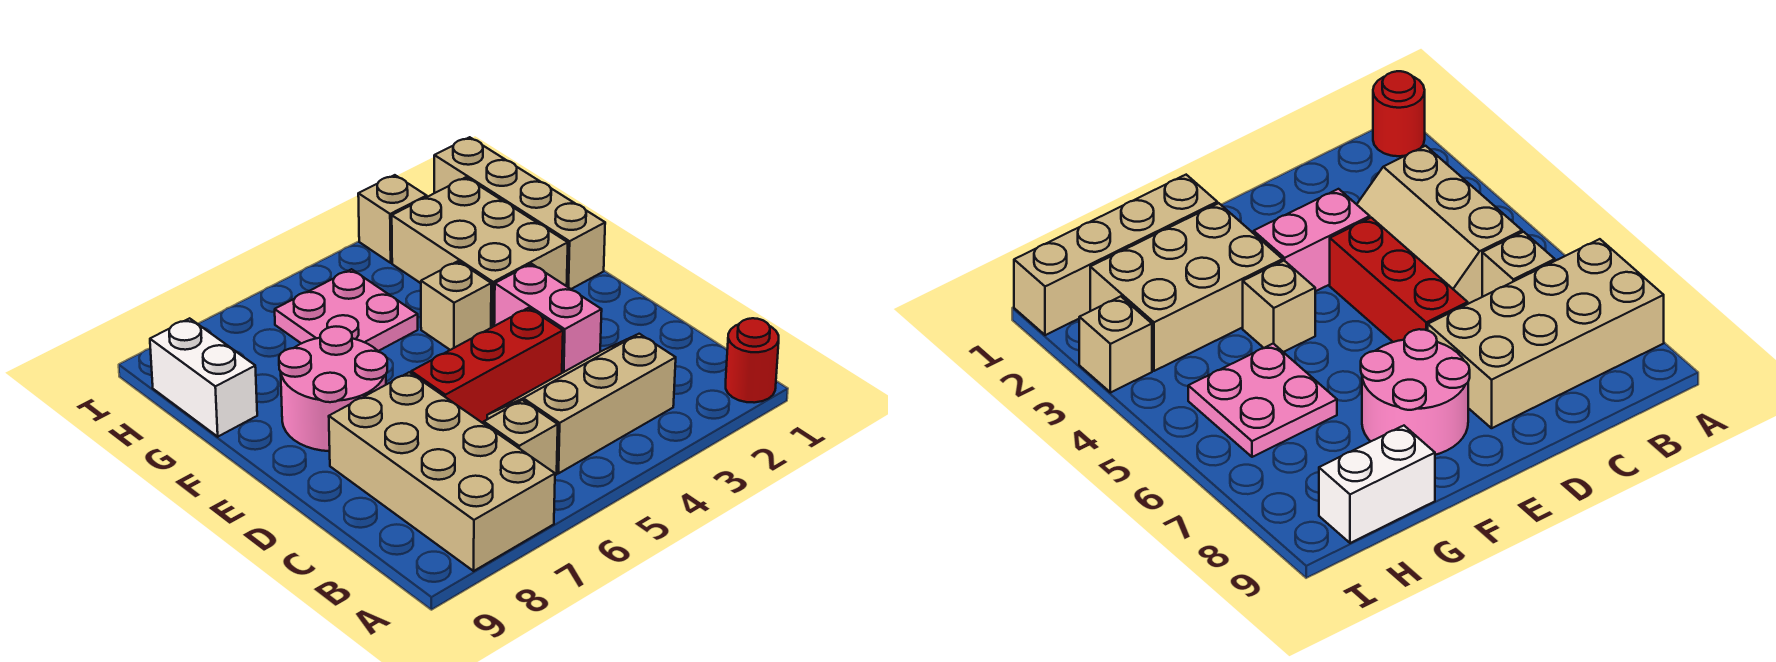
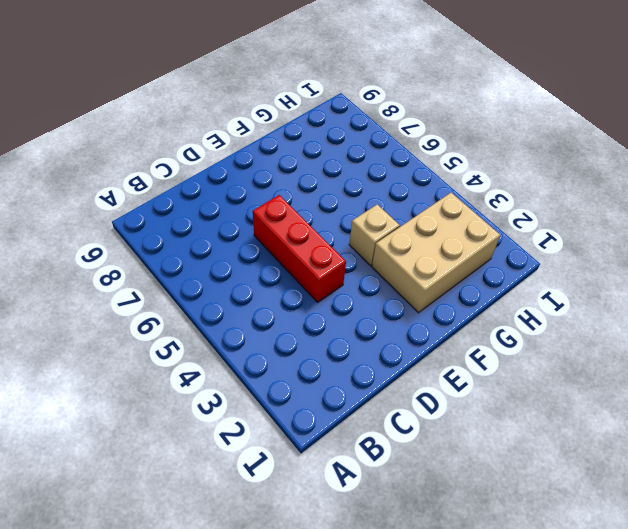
none -> red round brick A1 level 1
none -> tan brick A7:D8 level 1
none -> tan slope B3:C5 level 1 top B

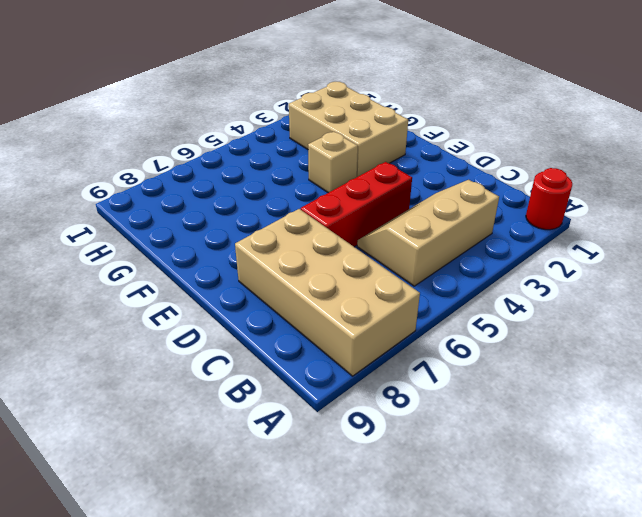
none -> tan brick B6 level 1
none -> pink brick D3:E3 level 1
none -> pink round brick E7:F8 level 1

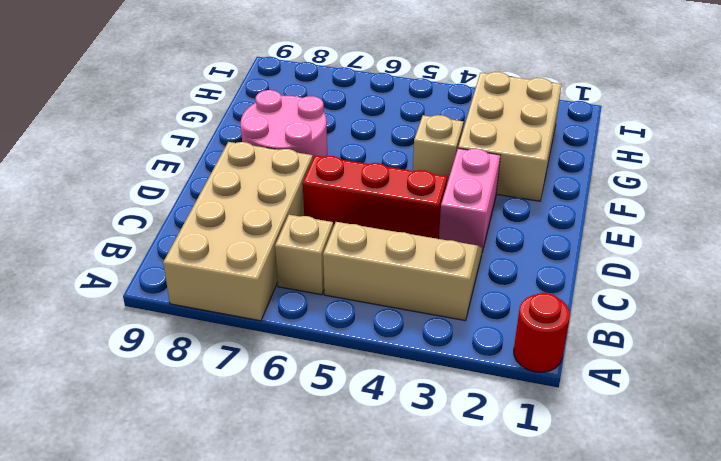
none -> tan brick F1:I1 level 1
none -> pink plate G5:H6 level 1
none -> white brick G9:H9 level 1

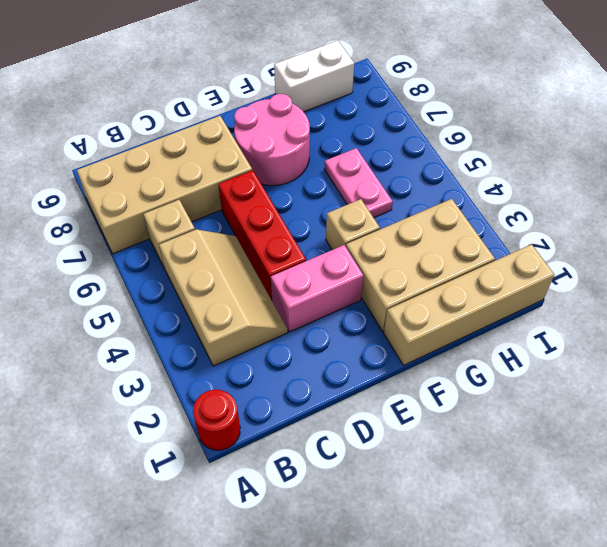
pink plate G5:G6 level 1 -> pink plate G5:H6 level 1
none -> tan brick I3 level 1

